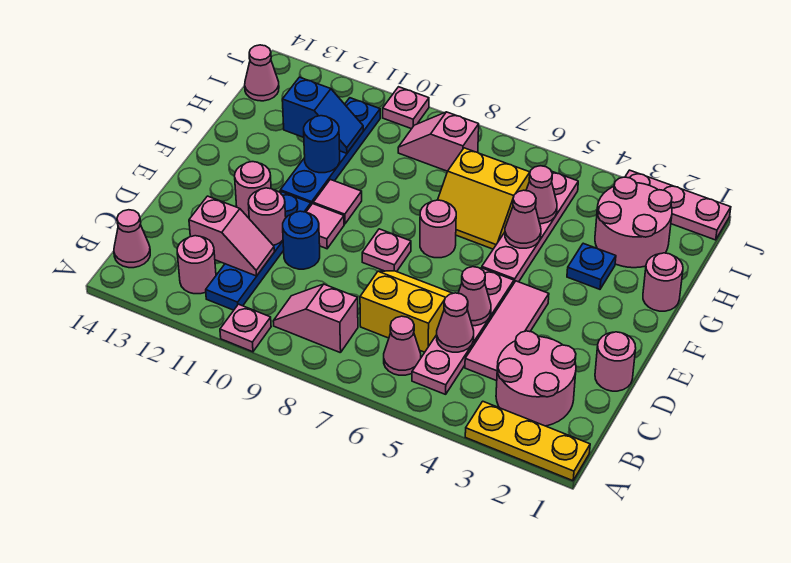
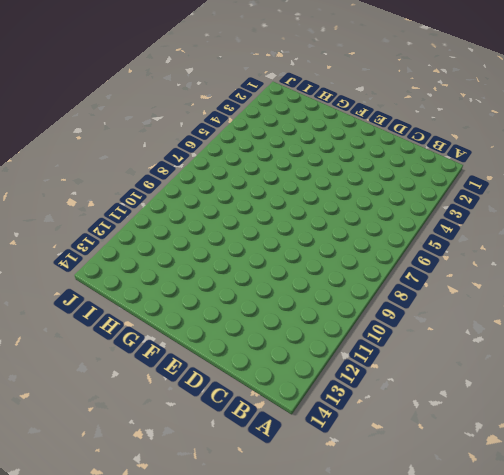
none -> yellow plate A1:A3 level 1
none -> pink plate A10 level 1
none -> pink round brick B2:C3 level 1
none -> pink plate B5:E5 level 1

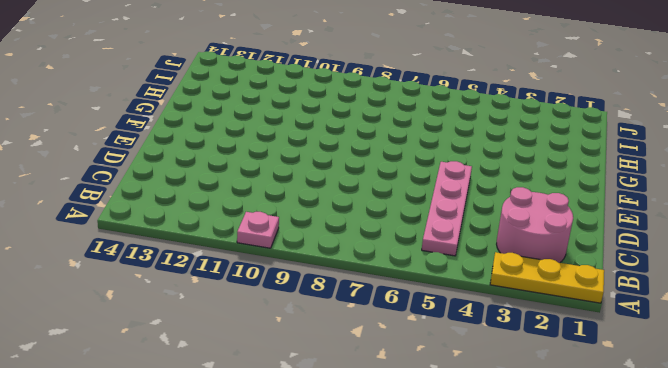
none -> pink cone B6 level 1
none -> pink slope B8:B9 level 1 top 8
none -> blue plate B11:E11 level 1
none -> pink round brick B12 level 1

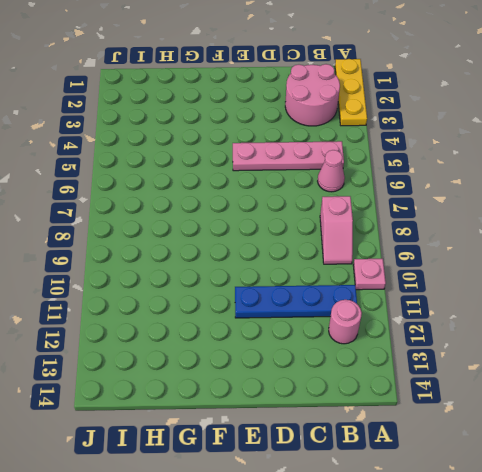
none -> pink cone B14 level 1
none -> pink tile C4:E4 level 1
none -> yellow slope C6:D7 level 1 top C
none -> pink round brick D1 level 1

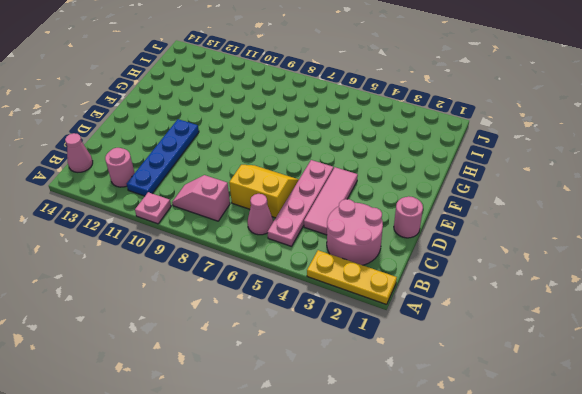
none -> blue round brick D10 level 1
none -> pink plate E8 level 1
none -> pink tile E10 level 1
none -> pink round brick E12 level 1

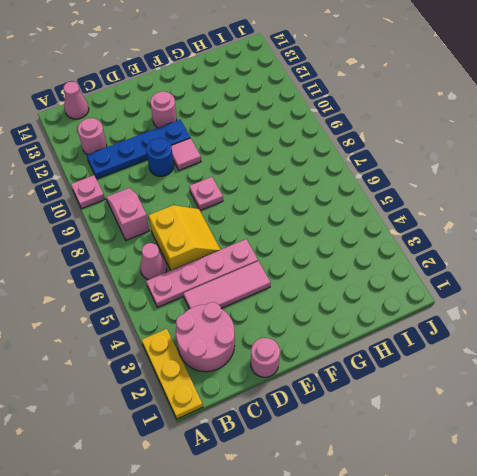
none -> pink plate F5:I5 level 1
none -> pink round brick F7 level 1
none -> pink tile F10 level 1
none -> blue plate F11:I11 level 1

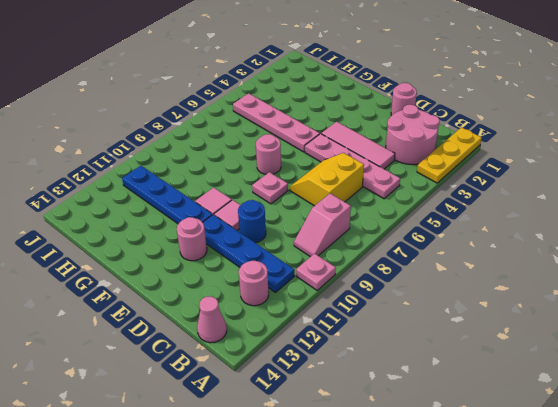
none -> pink cone B6 level 1
none -> pink round brick G1 level 1
none -> blue plate G3 level 1
none -> yellow slope G6:H7 level 1 top H

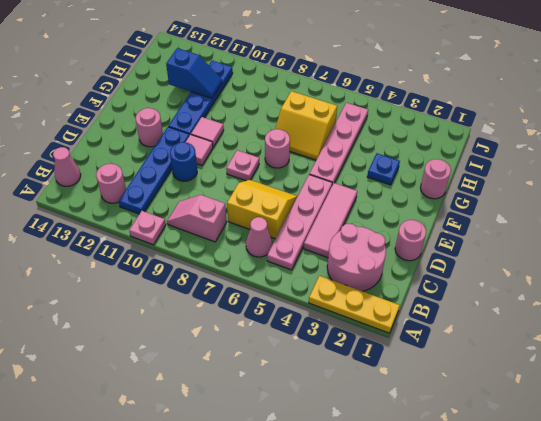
none -> pink round brick H2:I3 level 1
none -> pink slope I8:I9 level 1 top 8
none -> pink cone I14 level 1
none -> pink plate J1:J3 level 1

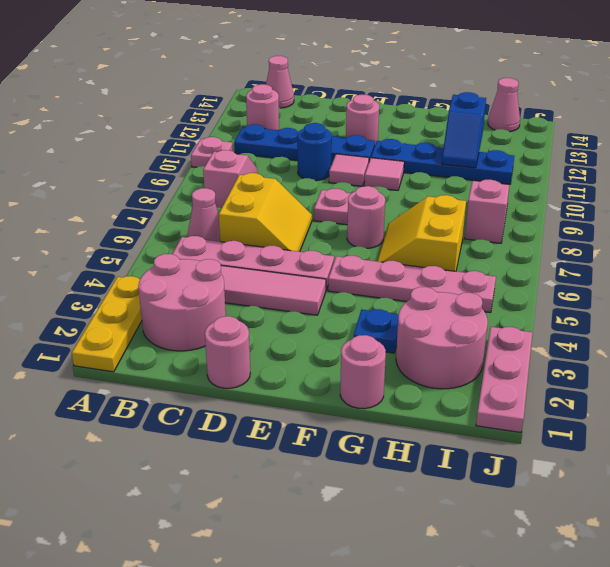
none -> pink plate J10 level 1
none -> pink cone C5 level 2
none -> pink slope C11:C12 level 2 top 12
none -> pink cone D5 level 2

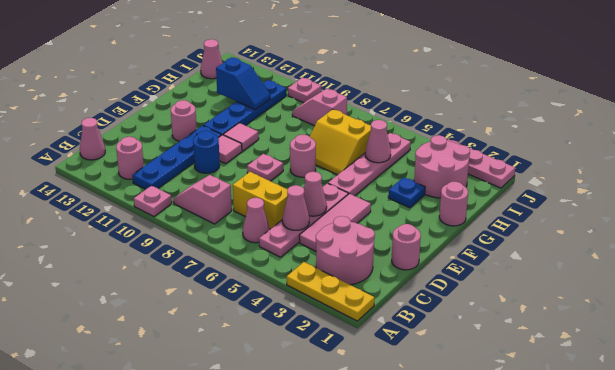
none -> pink slope C11:C12 level 2 top 12
none -> pink round brick D11 level 2
none -> pink cone G5 level 2
none -> blue round brick G11 level 2

